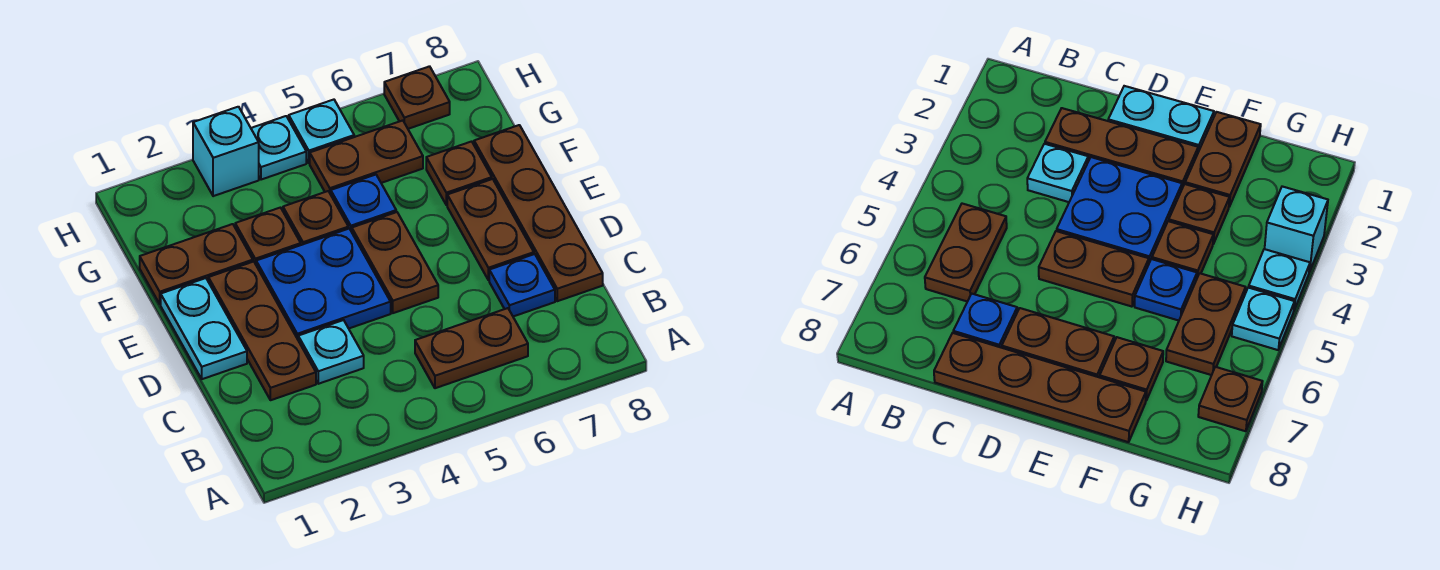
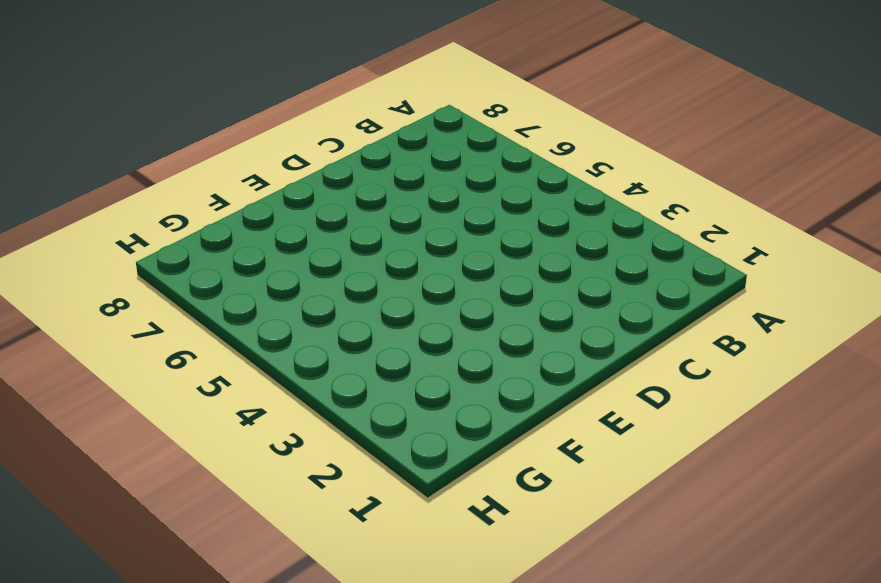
none -> brown plate B5:B6 level 1
none -> brown plate C2:E2 level 1
none -> cyan plate C3 level 1

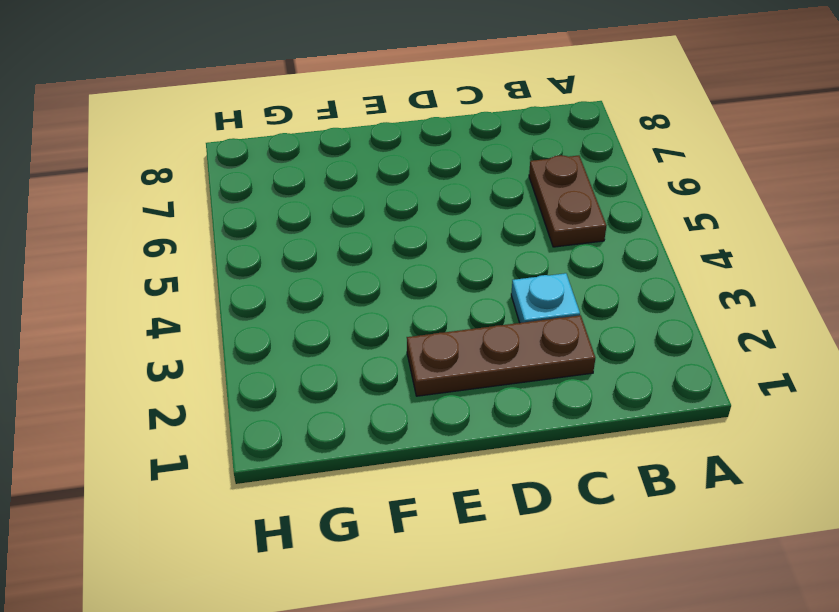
none -> blue plate C7 level 1
none -> brown plate C8:F8 level 1
none -> cyan plate D1:E1 level 1

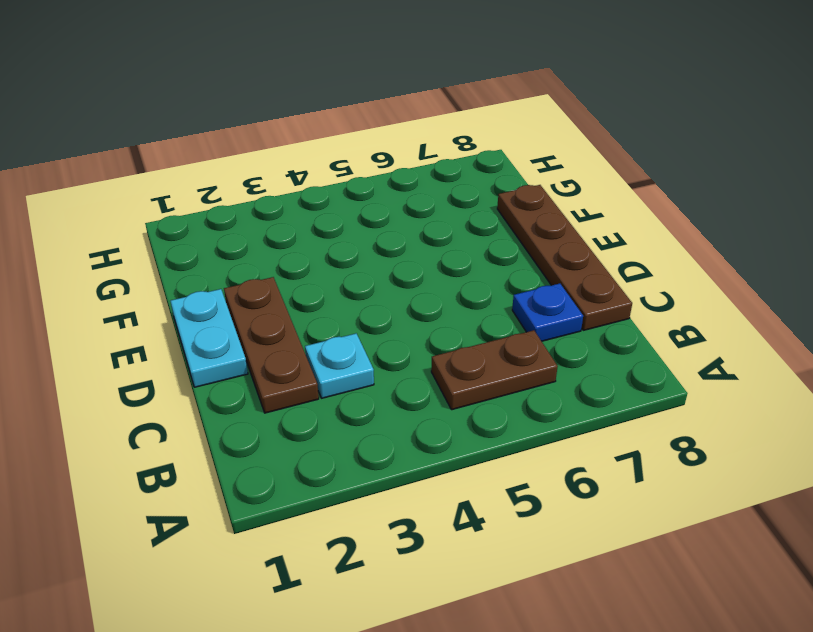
none -> blue plate D3:E4 level 1
none -> brown plate D5:E5 level 1
none -> brown plate D7:E7 level 1

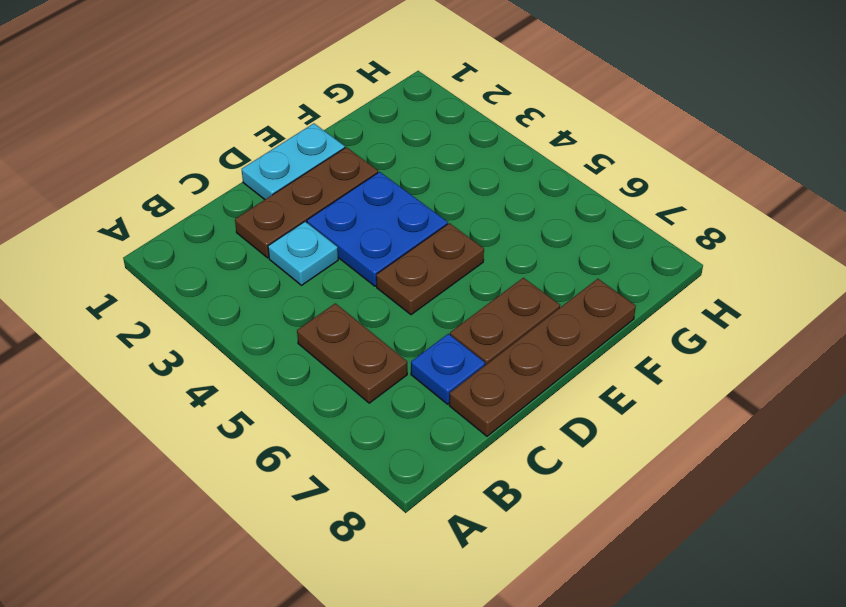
none -> brown plate F1:F2 level 1
none -> brown plate F3 level 1
none -> brown plate F4 level 1

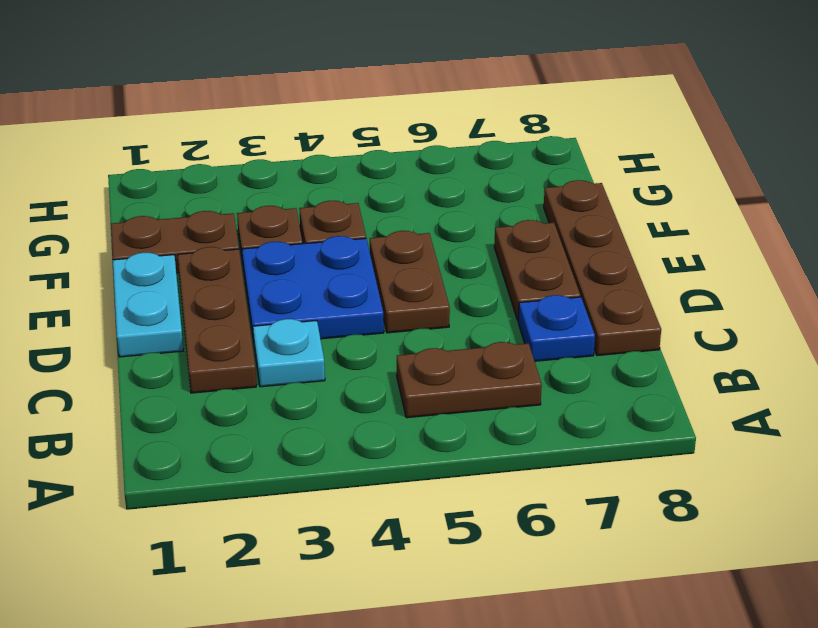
none -> blue plate F5 level 1
none -> brown plate F7 level 1
none -> brown plate G5:G6 level 1

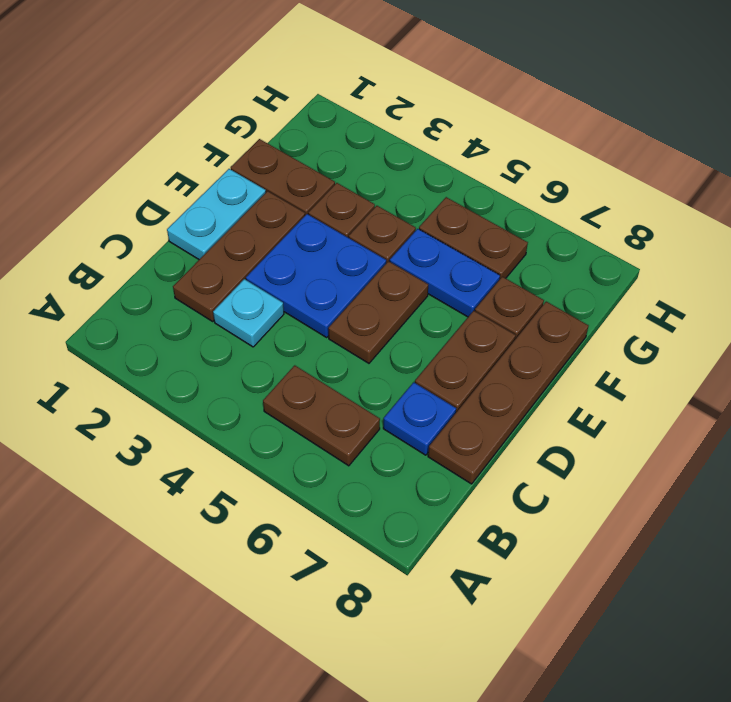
blue plate F5:F6 level 1 -> blue plate F5 level 1
none -> cyan brick H3 level 1
none -> cyan plate H4 level 1
none -> cyan plate H5 level 1

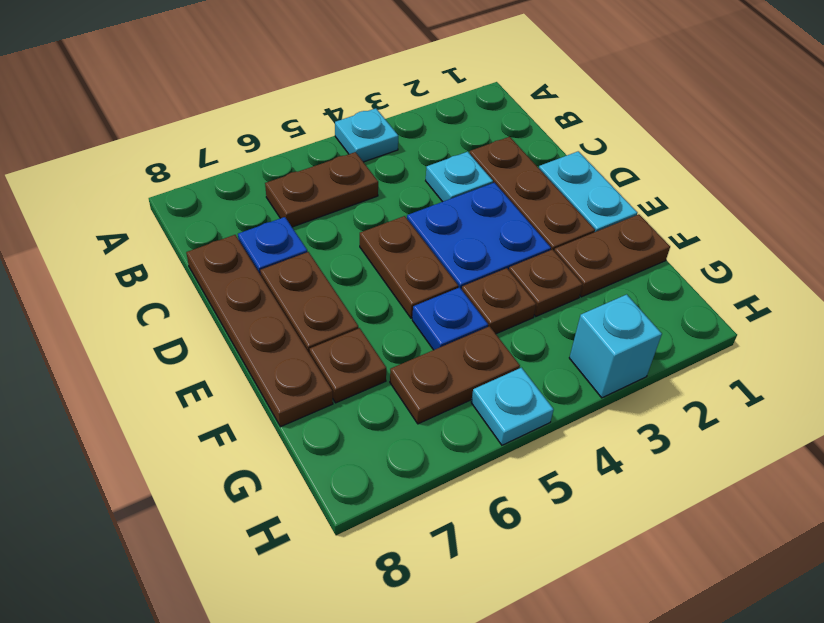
cyan plate A4 level 1 -> cyan plate H4 level 1
none -> brown plate H7 level 1

